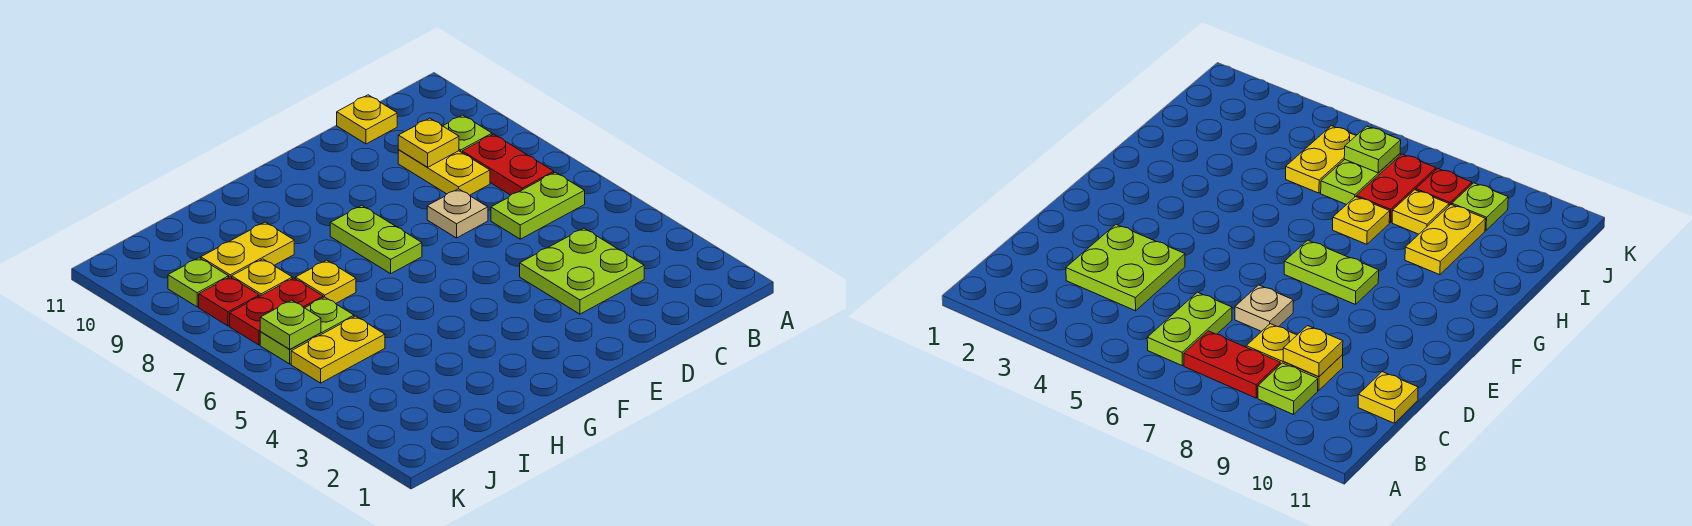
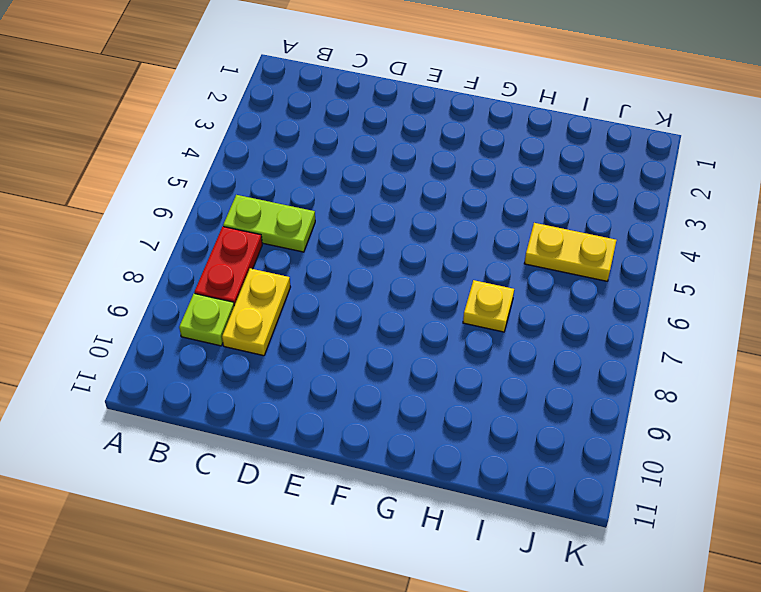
none -> lime plate C3:D4 level 1
none -> yellow plate C11 level 1
none -> tan plate D7 level 1

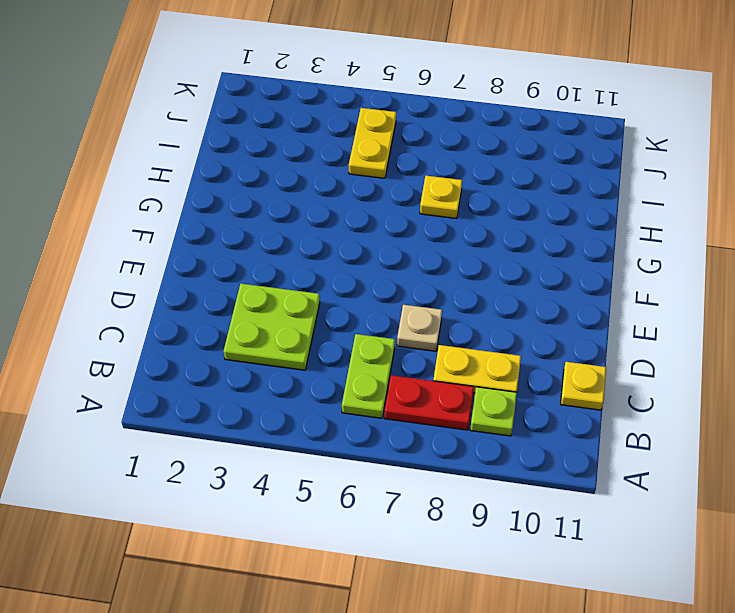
none -> lime plate F7:F8 level 1
none -> yellow plate H9:I9 level 1
none -> lime plate I6:J6 level 1

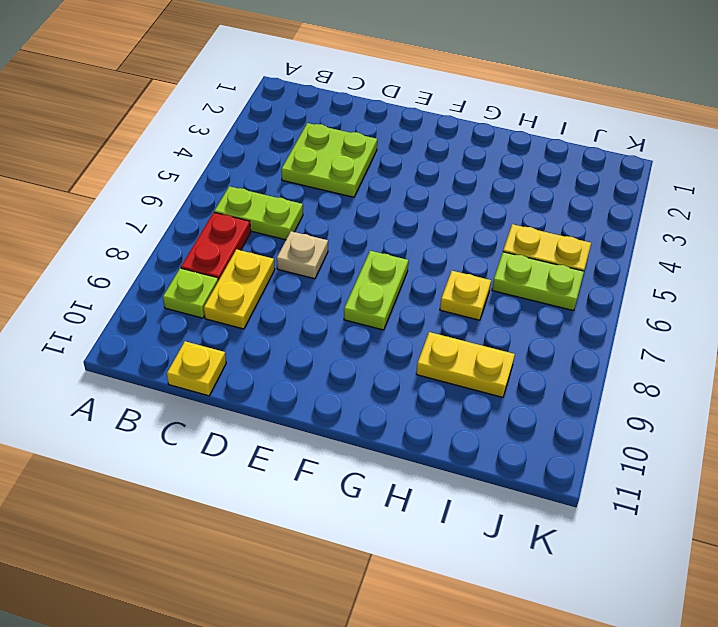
none -> red plate I7:J7 level 1
none -> yellow plate I8 level 1
none -> red plate J8 level 1

